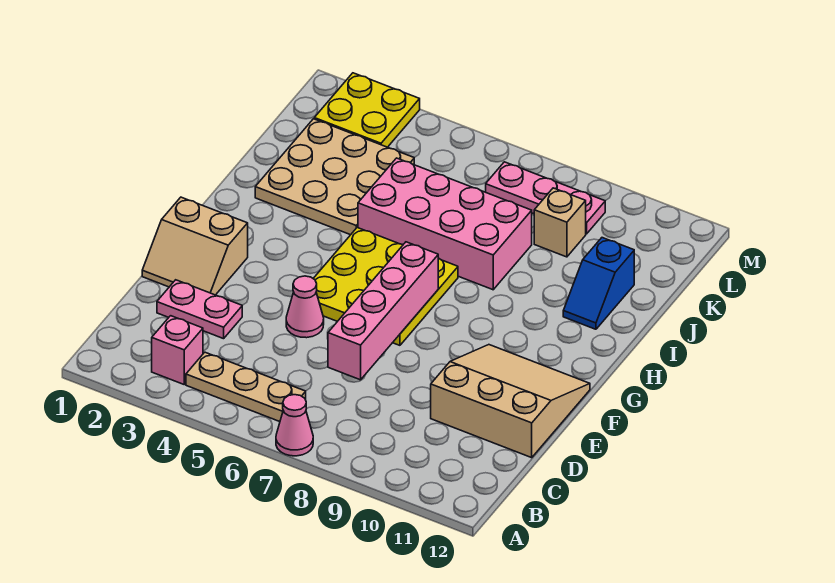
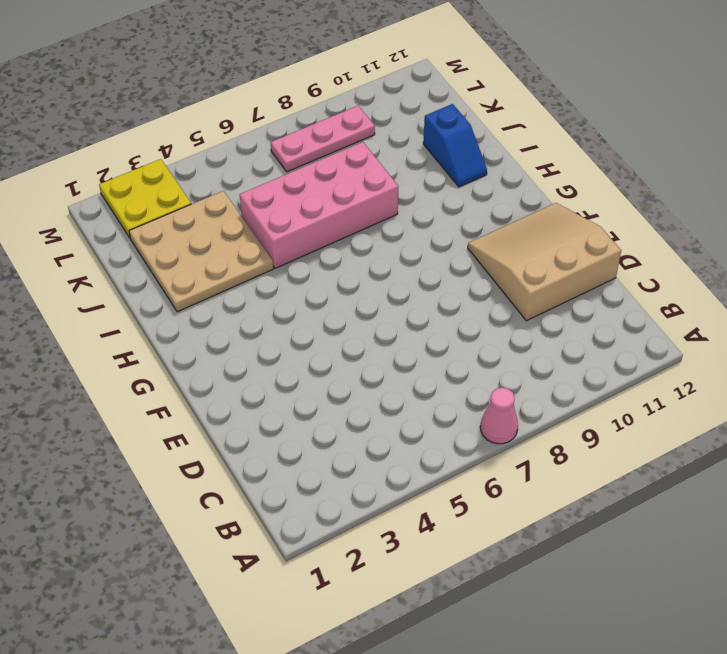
none -> pink brick B3 level 1
none -> tan plate B4:B6 level 1
none -> pink plate D2:D3 level 1

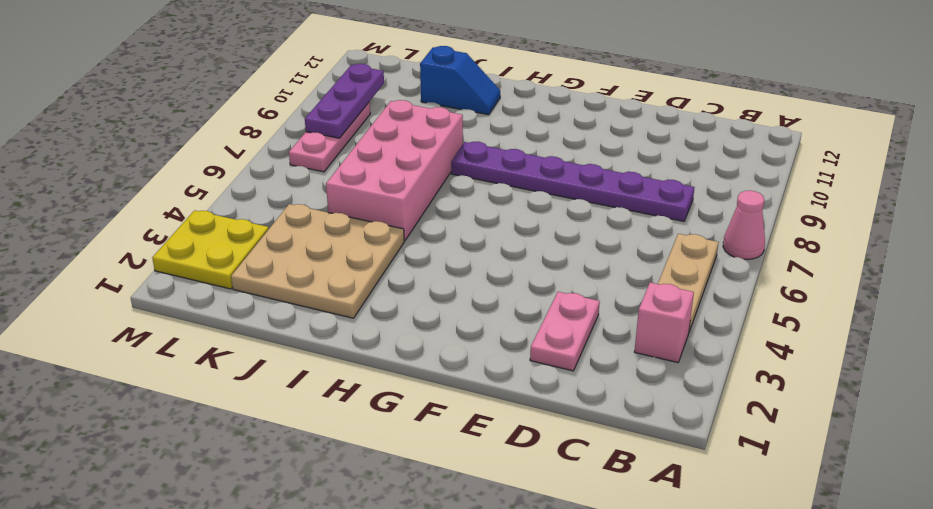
purple plate C8:H8 level 1 -> none
purple plate L8:L10 level 2 -> none
none -> tan slope D10:F12 level 1 top D
none -> tan slope E1:F2 level 1 top F
none -> pink cone E5 level 1

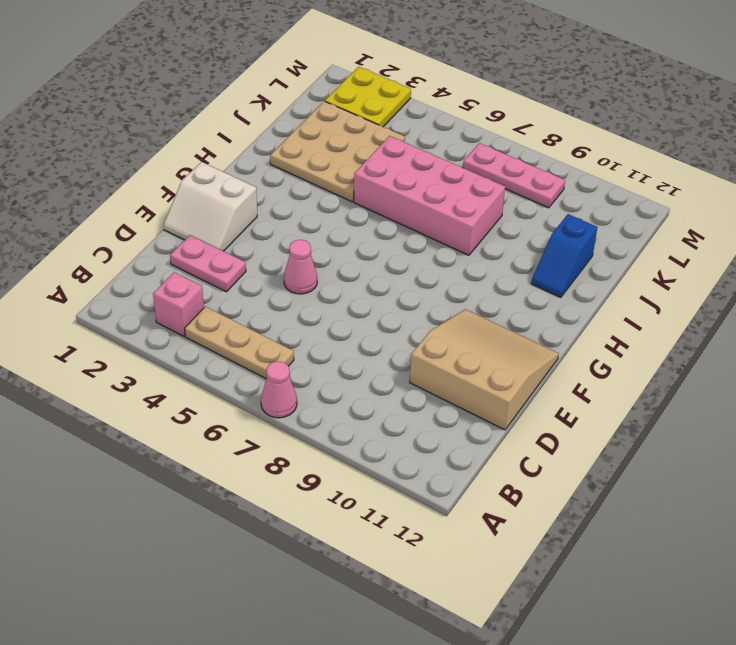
white slope E1:F2 level 1 top F -> tan slope E1:F2 level 1 top F
none -> yellow plate F5:H7 level 1
none -> tan brick K9 level 1
none -> pink brick D7:G7 level 2

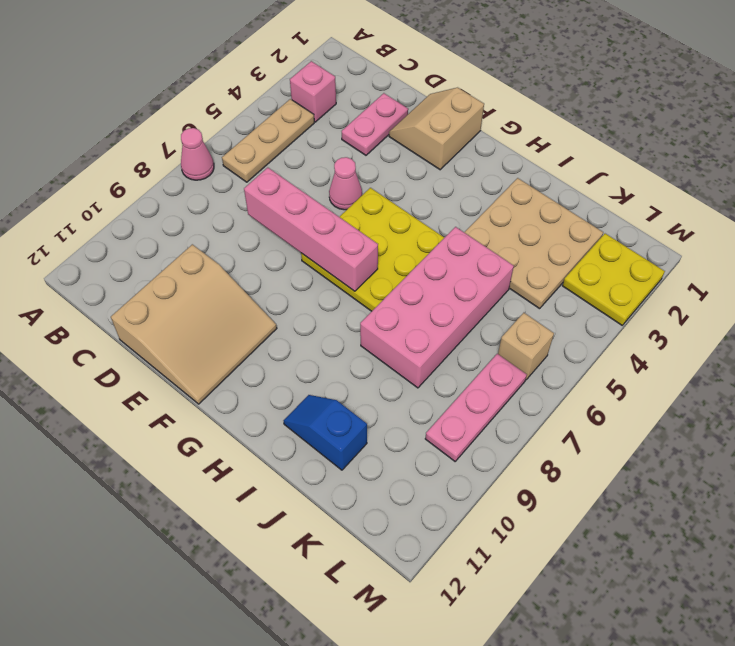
tan brick L6 level 1 -> tan brick K9 level 1

